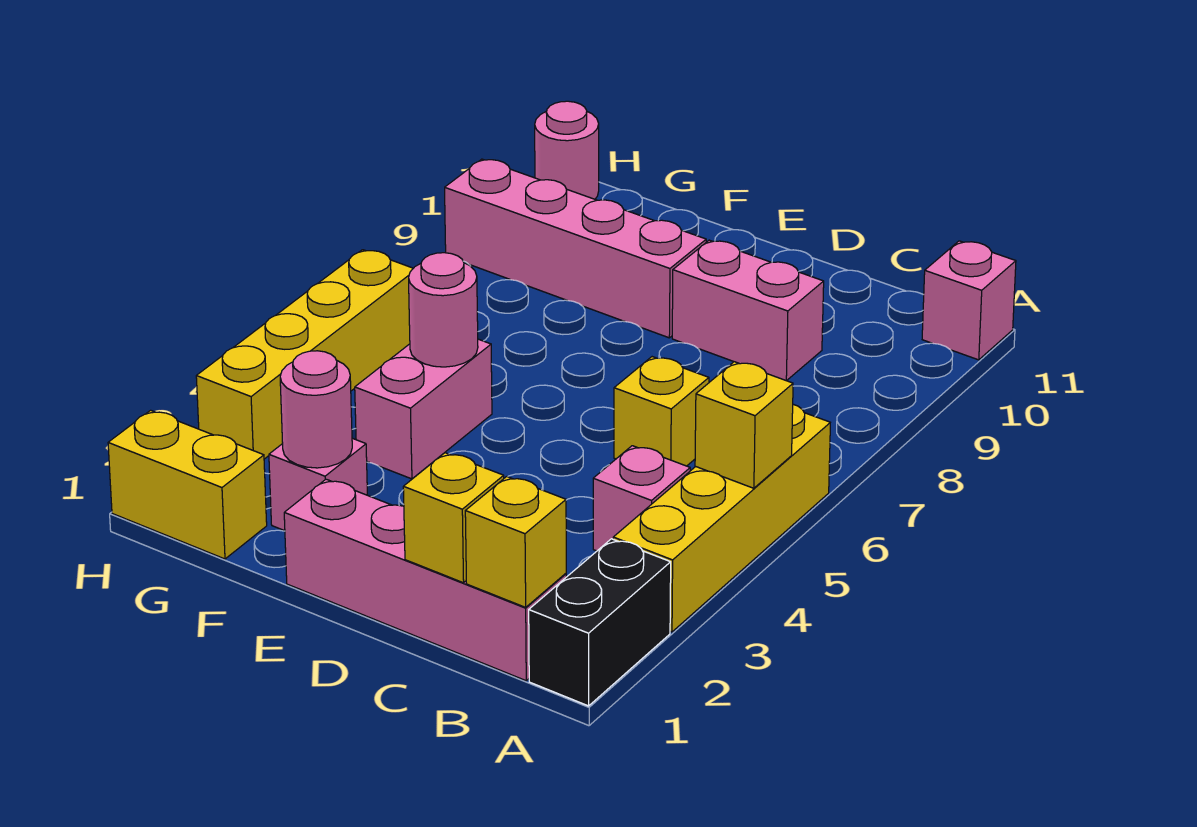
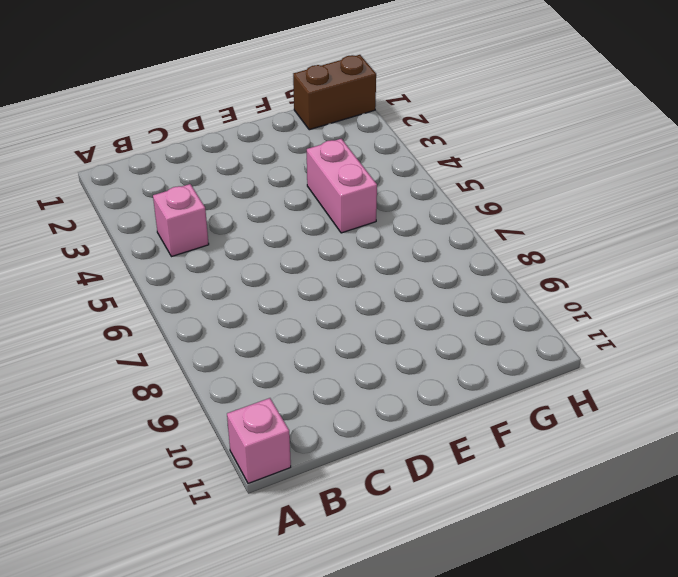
brown brick G1:H1 level 1 -> yellow brick G1:H1 level 1
none -> black brick A1:A2 level 1
none -> yellow brick A3:A6 level 1
none -> pink brick B1:E1 level 1

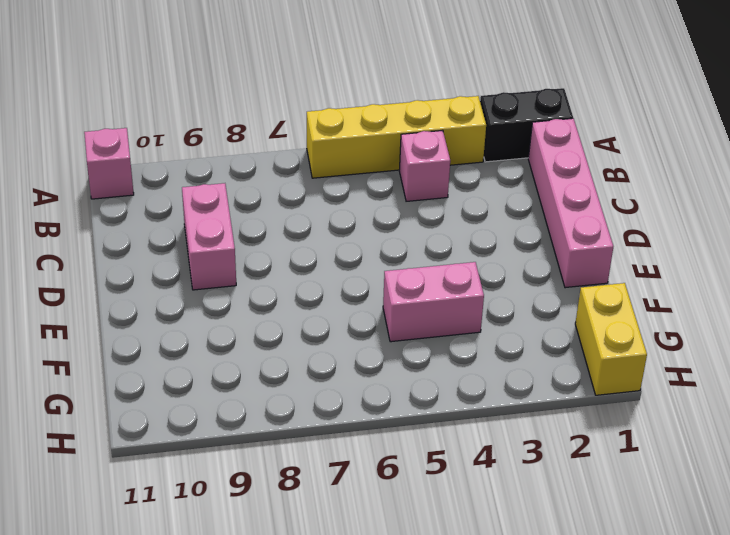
none -> yellow brick C6 level 1
none -> pink brick E9:H9 level 1
none -> pink brick F2 level 1

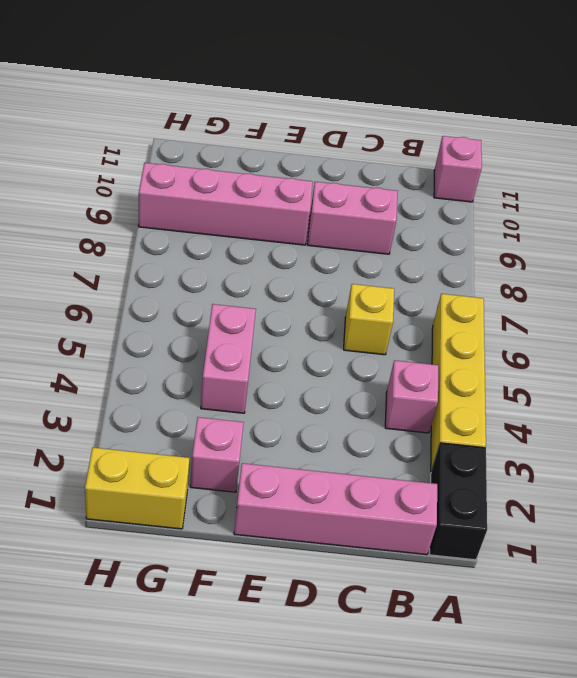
none -> yellow brick H3:H6 level 1
none -> pink round brick H11 level 1
none -> yellow brick A5 level 2

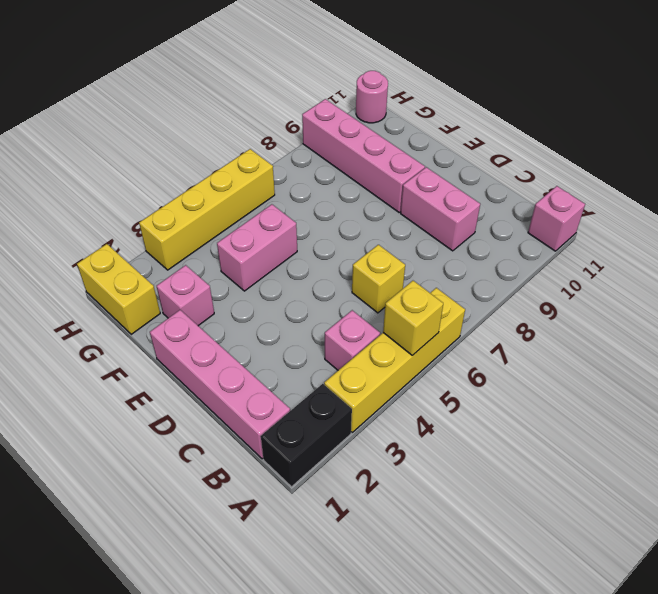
none -> yellow brick B1 level 2
none -> yellow brick C1 level 2
none -> pink round brick F2 level 2

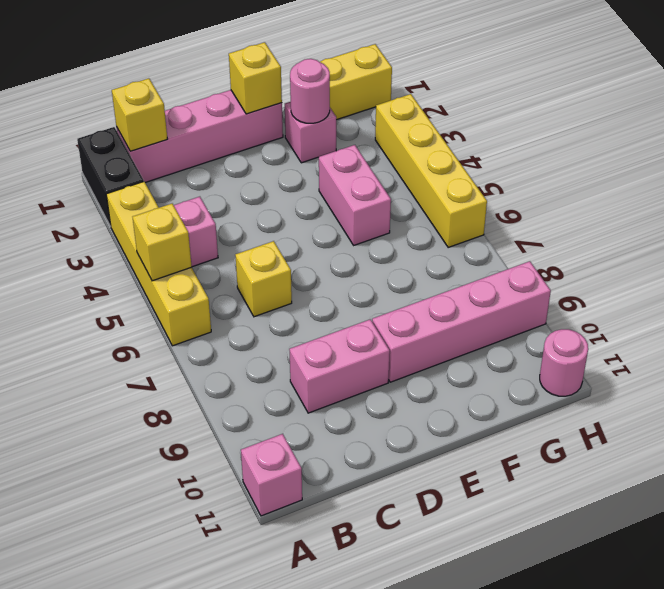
yellow brick E1 level 2 -> yellow brick C1 level 2
none -> pink round brick F5 level 2

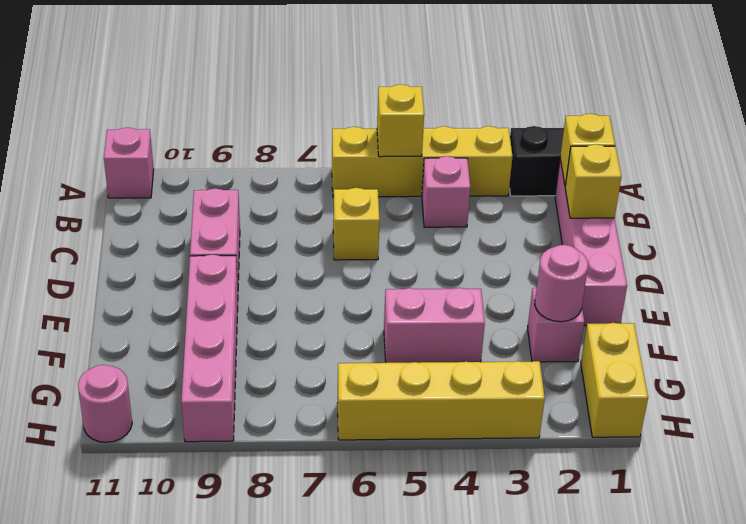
none -> pink round brick F5 level 2

